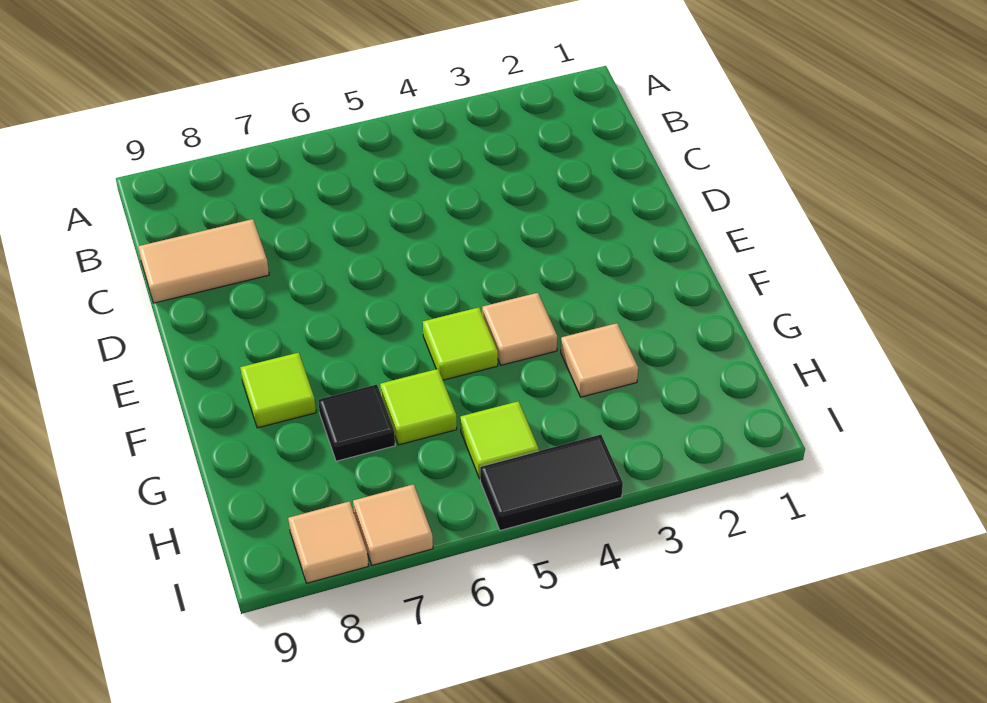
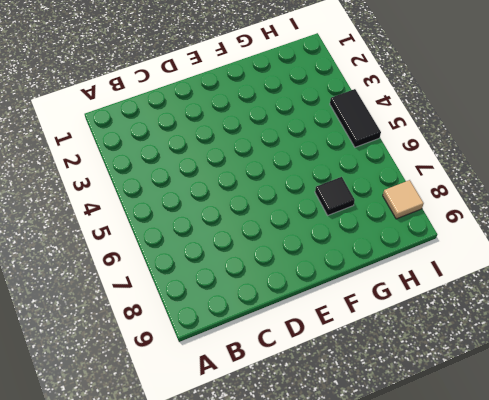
none -> tan tile C8:C9 level 1
none -> tan tile F4 level 1

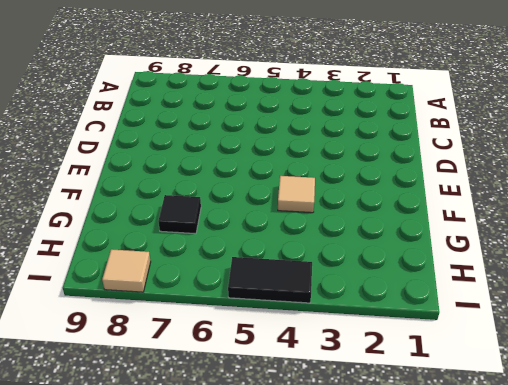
none -> tan tile C8:C9 level 1
none -> lime tile F5 level 1

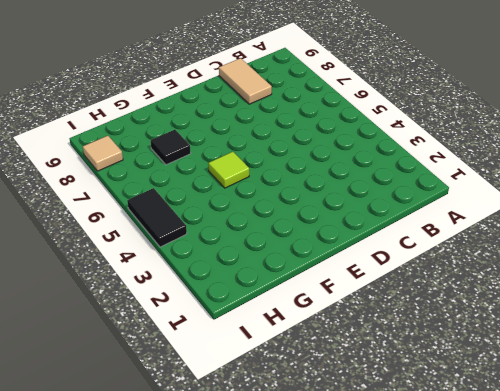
none -> tan tile F4 level 1
none -> lime tile F8 level 1

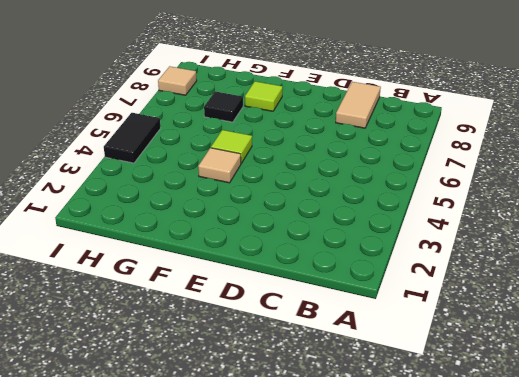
none -> tan tile G3 level 1
none -> lime tile G6 level 1

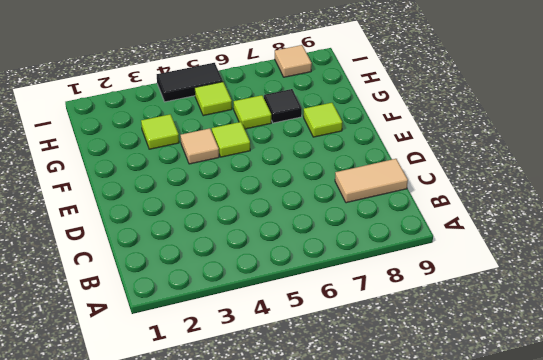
lime tile G3 level 1 -> tan tile G3 level 1
none -> tan tile I7 level 1

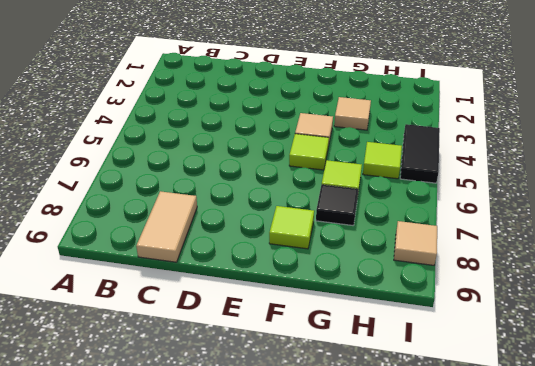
none -> tan tile I7 level 1

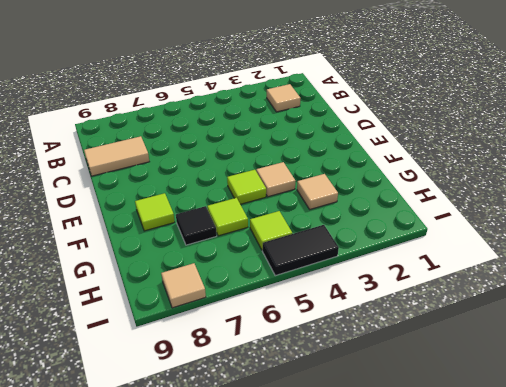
tan tile B2 level 1 -> tan tile I7 level 1

